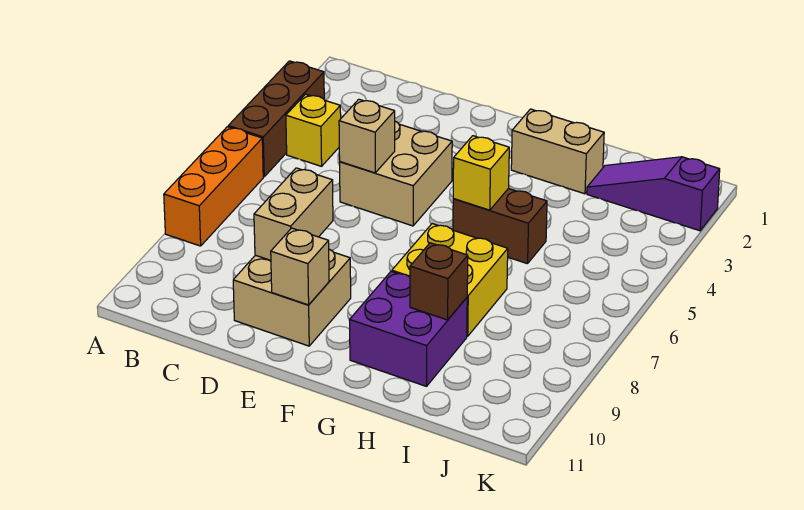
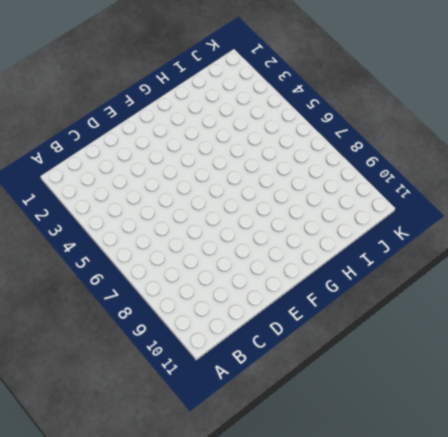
none -> brown brick A3:A5 level 1
none -> orange brick A6:A8 level 1
none -> yellow brick B4 level 1

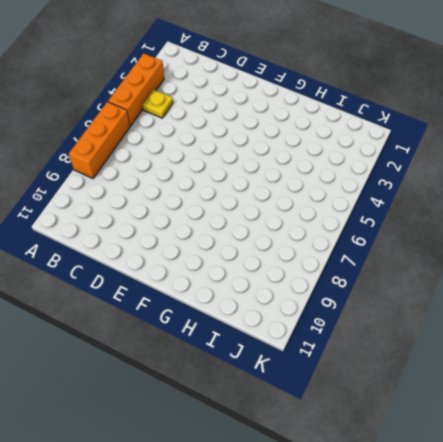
orange brick A3:A5 level 1 -> brown brick A3:A5 level 1
yellow plate B4 level 1 -> yellow brick B4 level 1
none -> tan brick D4:E5 level 1
none -> tan brick D9:E10 level 1
none -> tan brick G2:H2 level 1

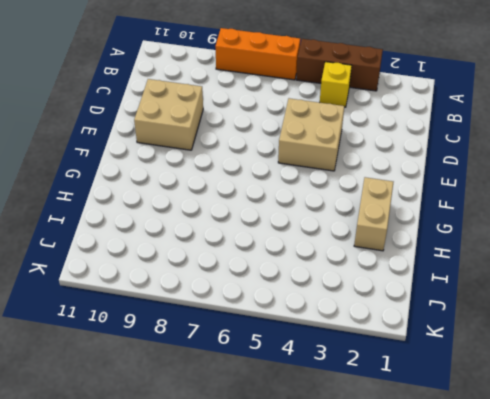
none -> brown brick G5:H5 level 1
none -> yellow brick G7:H8 level 1
none -> purple brick G9:H10 level 1

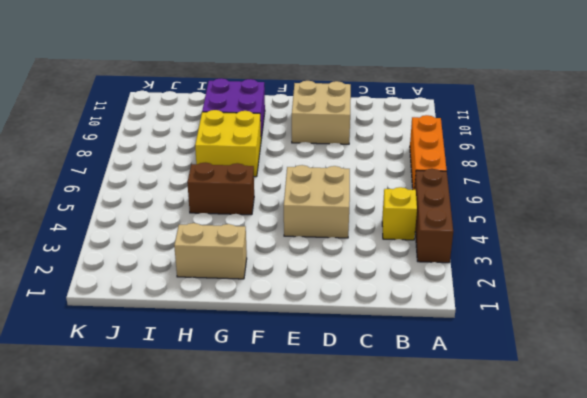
none -> purple slope I2:K2 level 1 top K
none -> tan brick D5 level 2
none -> tan brick D8:D9 level 2

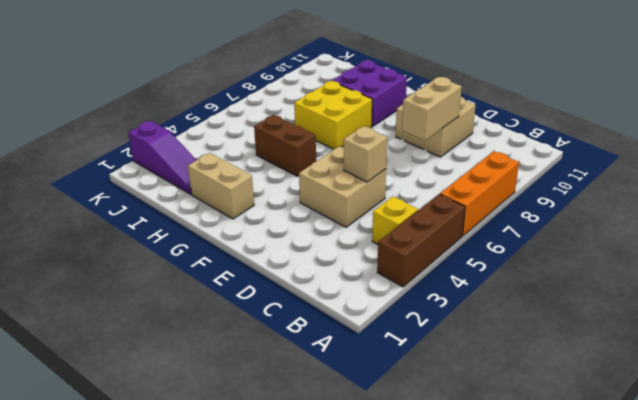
none -> tan brick E10 level 2
none -> yellow brick G5 level 2
none -> brown brick H9 level 2

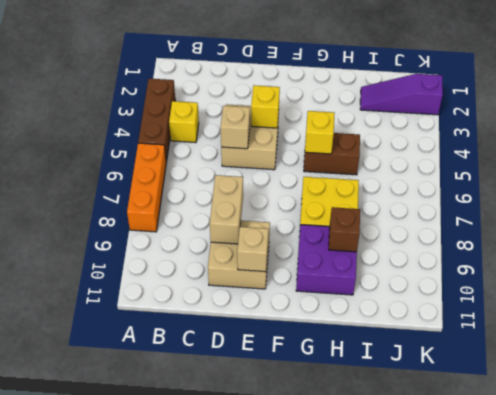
yellow brick E4 level 2 -> none
none -> tan brick G2:H2 level 1

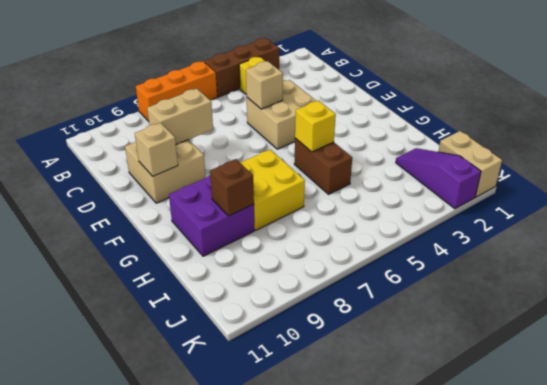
tan brick J1:K1 level 1 -> tan brick G2:H2 level 1

